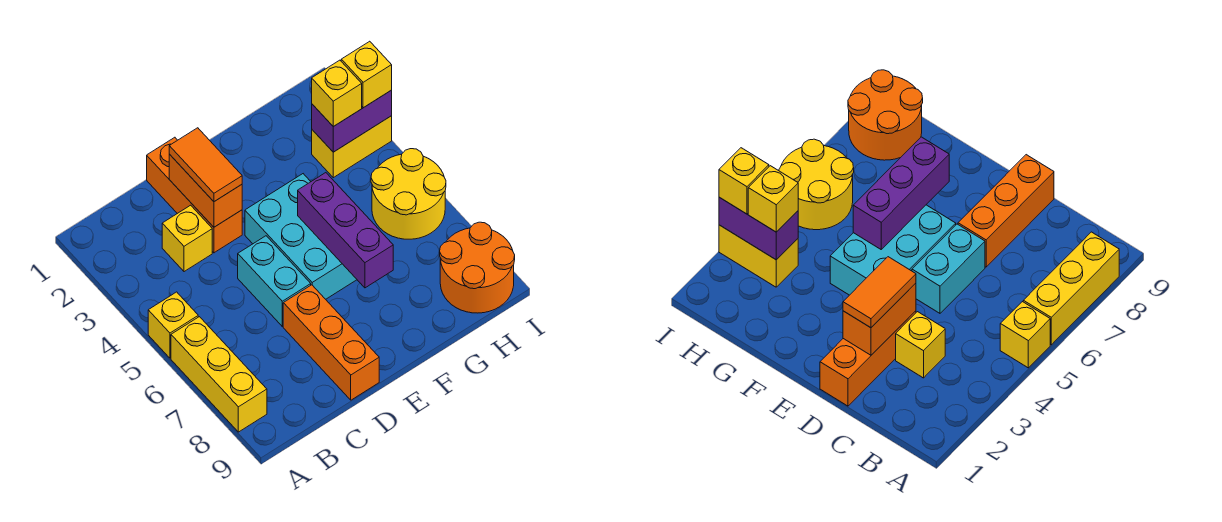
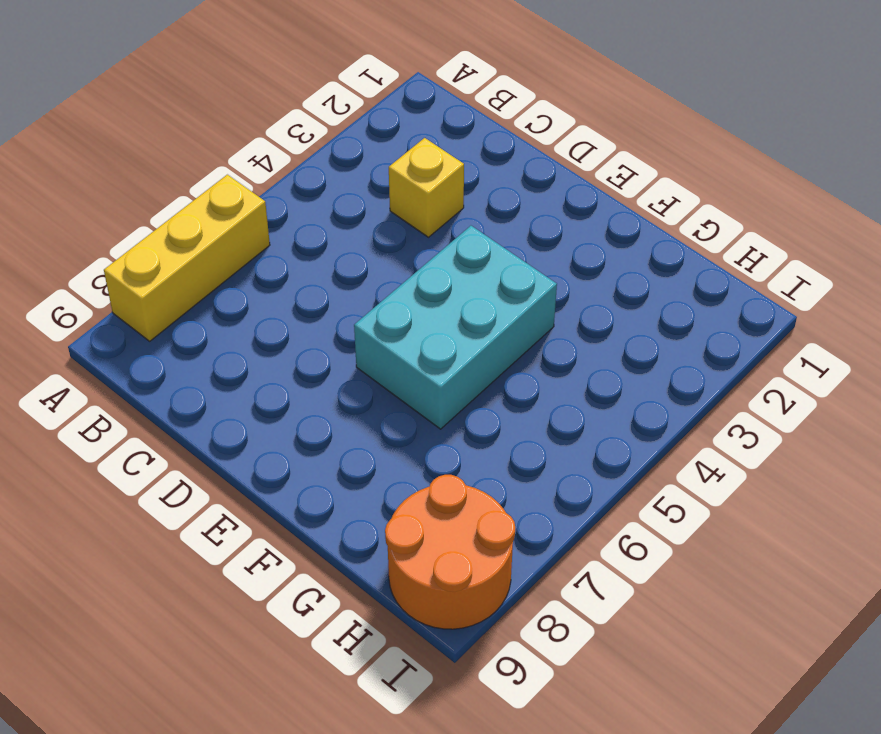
none -> yellow brick A5 level 1
none -> orange brick D1:D3 level 1
none -> cyan brick D5:D6 level 1

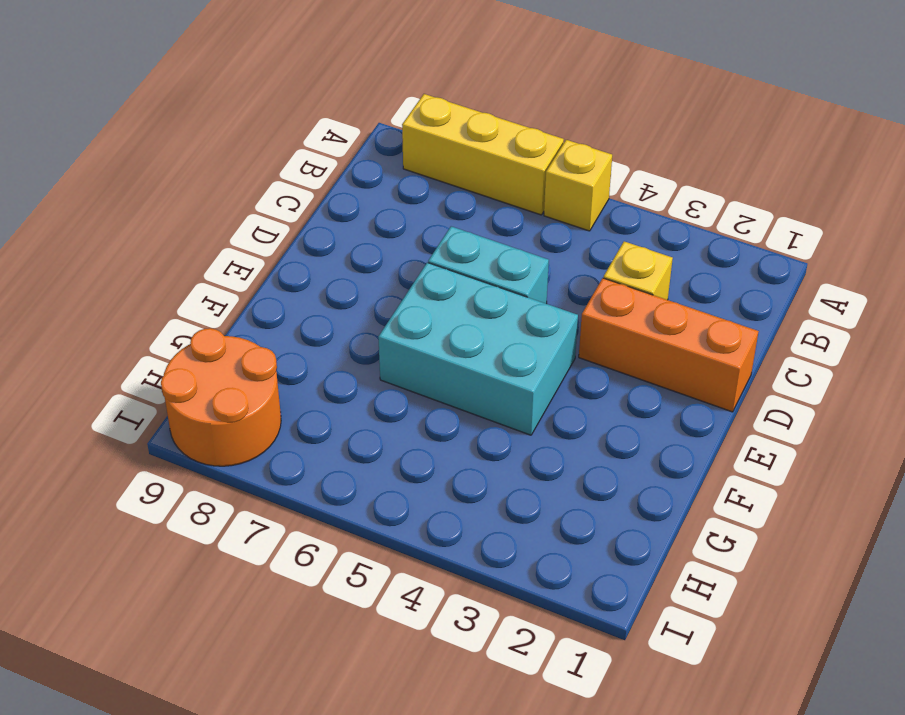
none -> orange brick D7:D9 level 1
none -> yellow brick H3:I3 level 1
none -> yellow round brick H5:I6 level 1

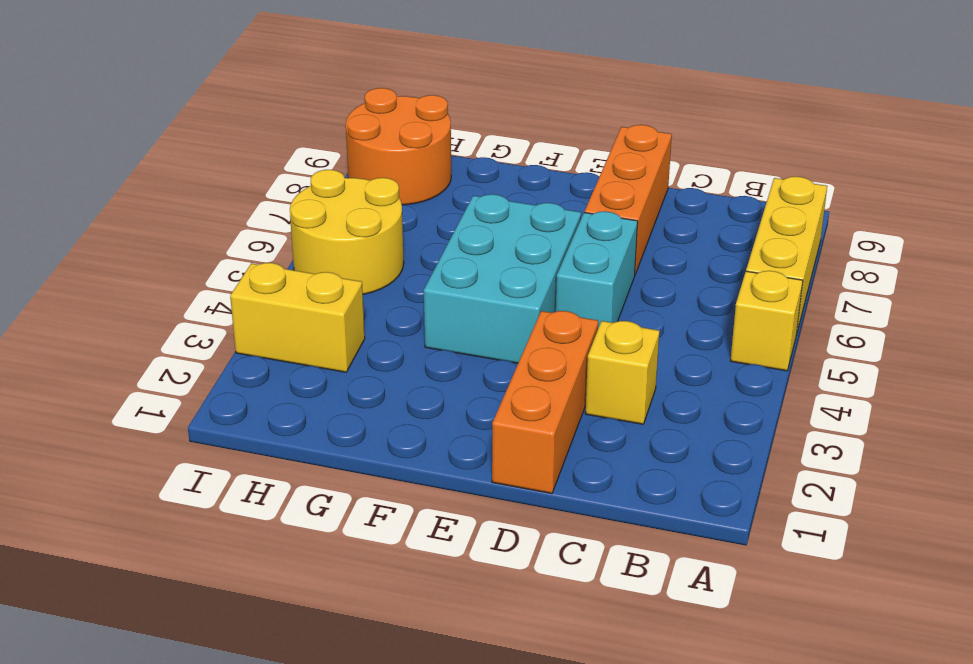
none -> orange brick D2:D3 level 2
none -> purple brick F5:F7 level 2
none -> purple brick H3:I3 level 2

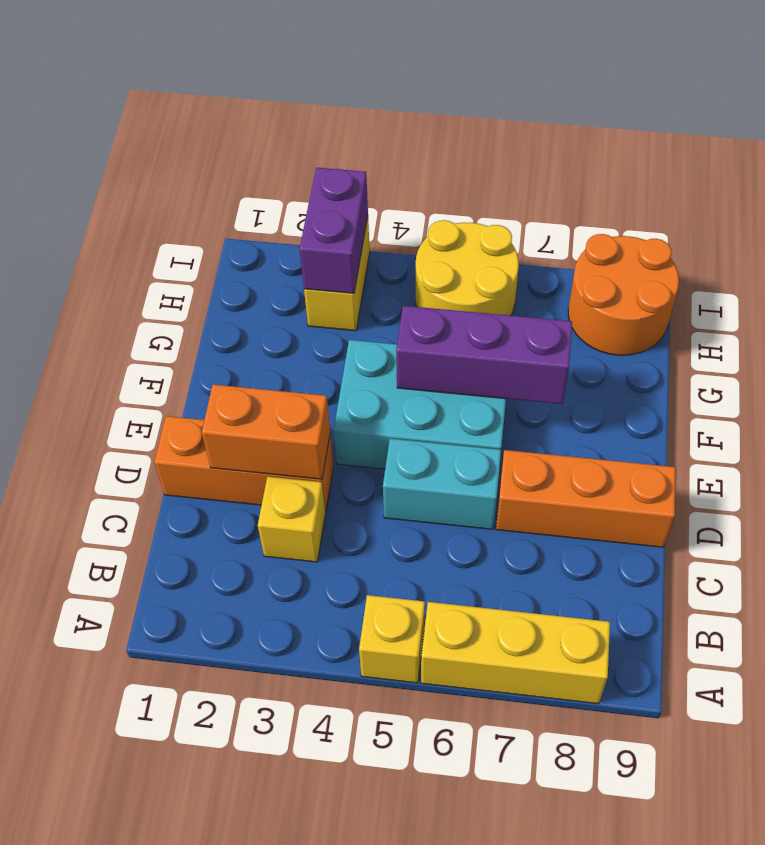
none -> orange tile D2:D3 level 3
none -> yellow brick H3 level 3
none -> yellow brick I3 level 3

